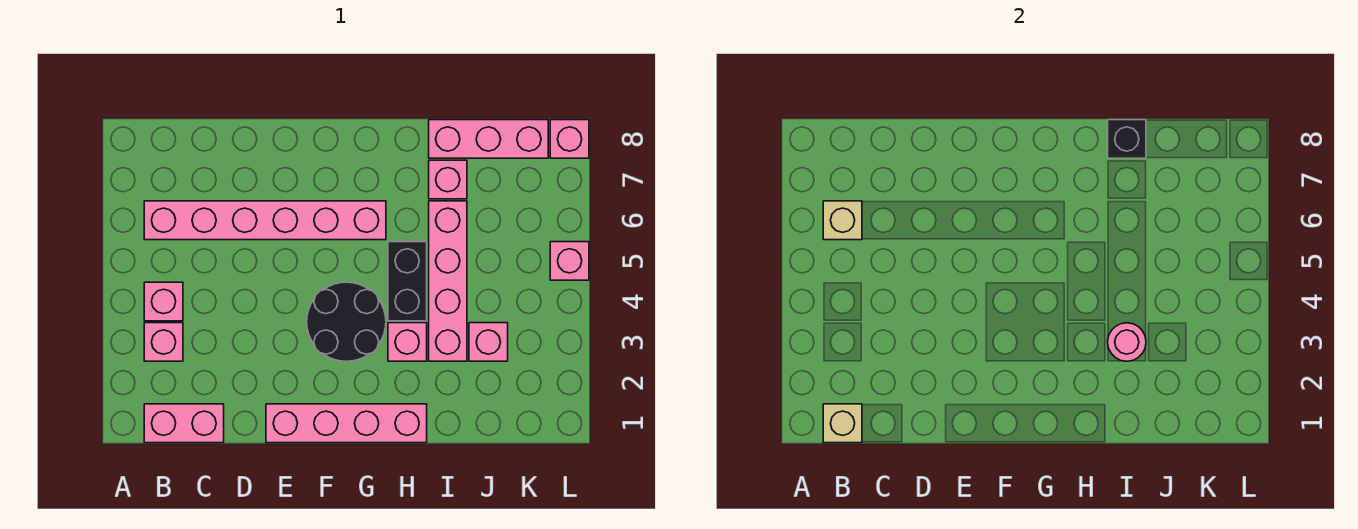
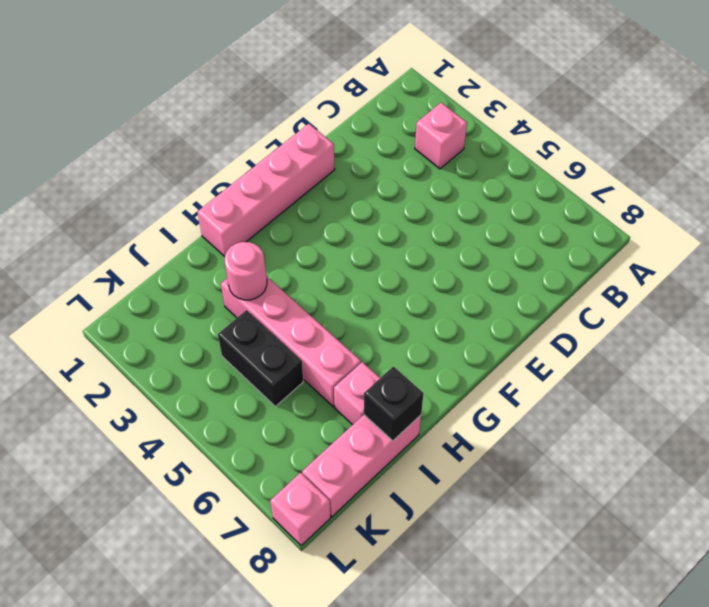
black brick J4:J5 level 1 -> black brick H4:H5 level 1
none -> pink brick B1:C1 level 1
none -> pink brick B4 level 1
none -> pink brick B6:G6 level 1

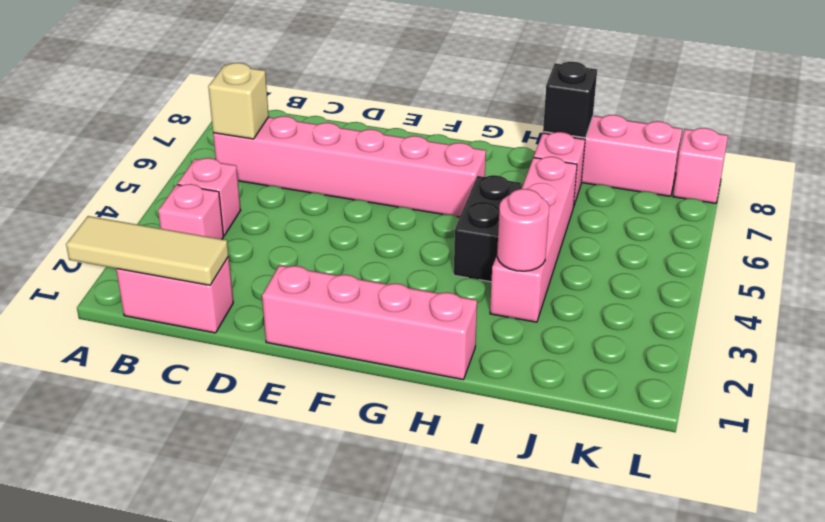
tan tile A1:C1 level 2 -> tan brick B1 level 2
none -> black round brick F3:G4 level 1
none -> pink brick H3 level 1
none -> pink brick J3 level 1

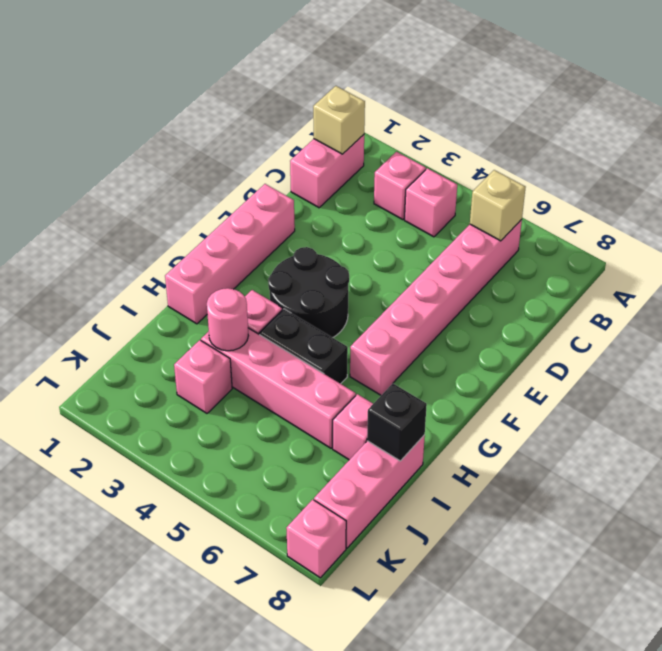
none -> pink brick L5 level 1

